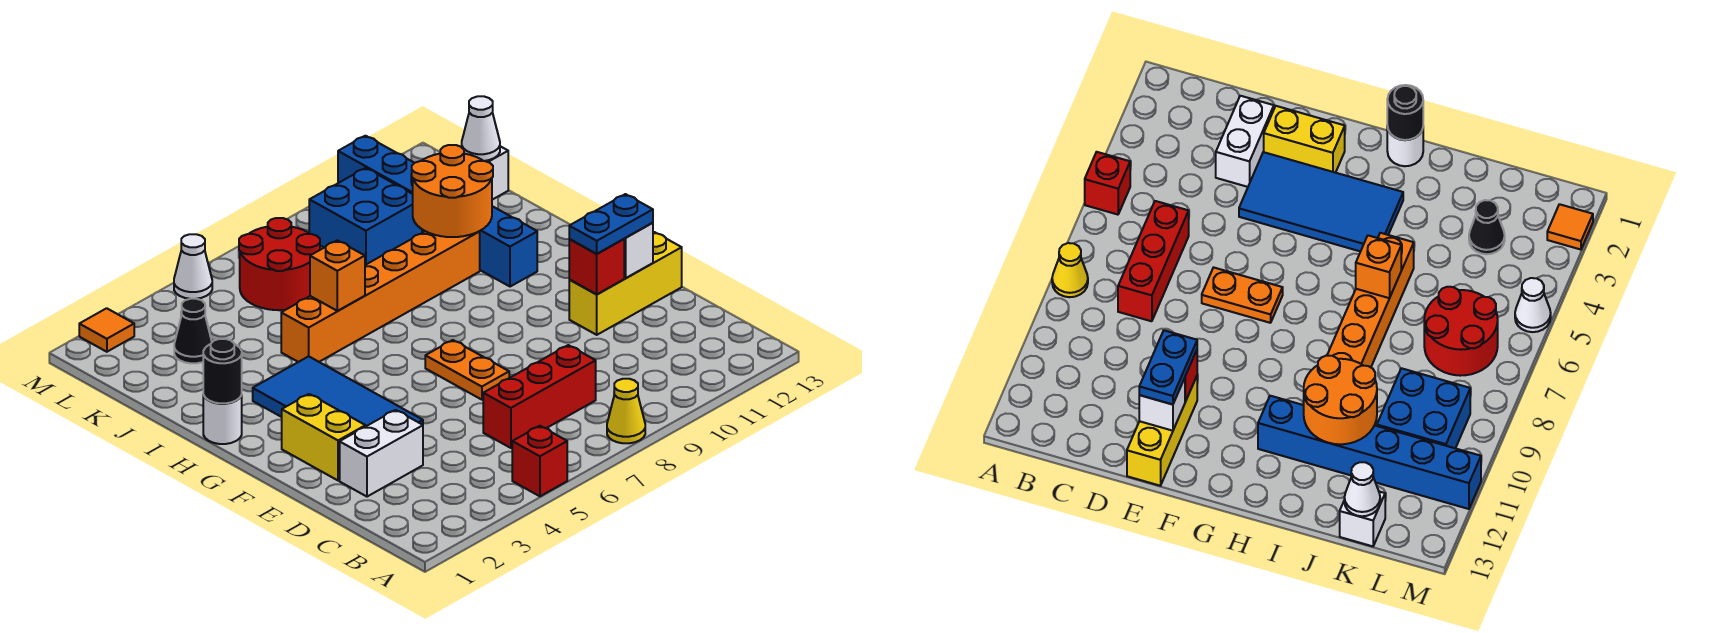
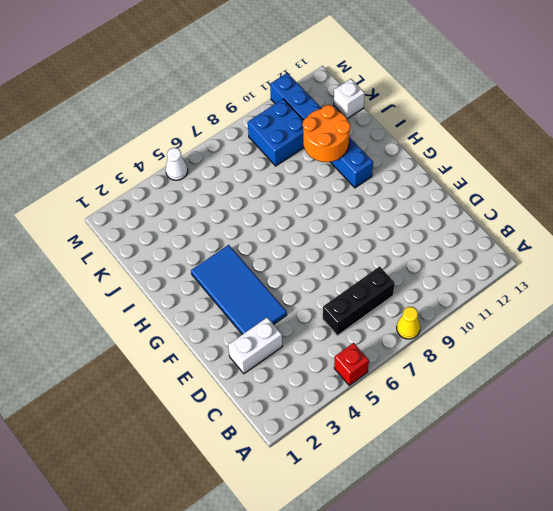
black brick C6:C8 level 1 -> red brick C6:C8 level 1
none -> yellow brick E2:F2 level 1
none -> orange plate E7:F7 level 1
none -> yellow brick E11:E13 level 1

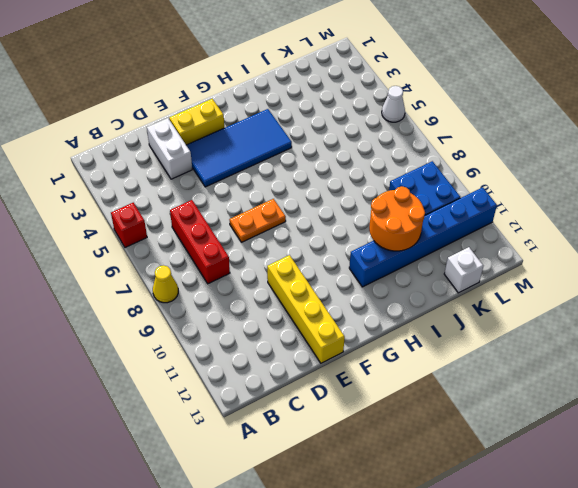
yellow brick E10:E13 level 1 -> yellow brick E11:E13 level 1
none -> white round brick H1 level 1
none -> orange brick I5:I10 level 1
none -> black cone K3 level 1

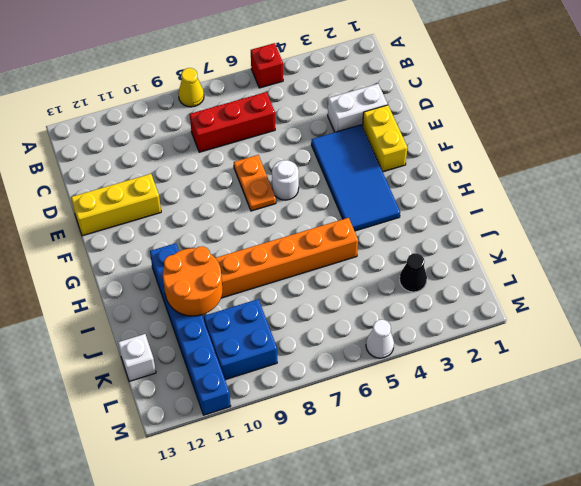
white round brick F6 level 1 -> white round brick H1 level 1
none -> red round brick K6:L7 level 1
none -> orange tile M2 level 1
none -> red brick E11 level 2

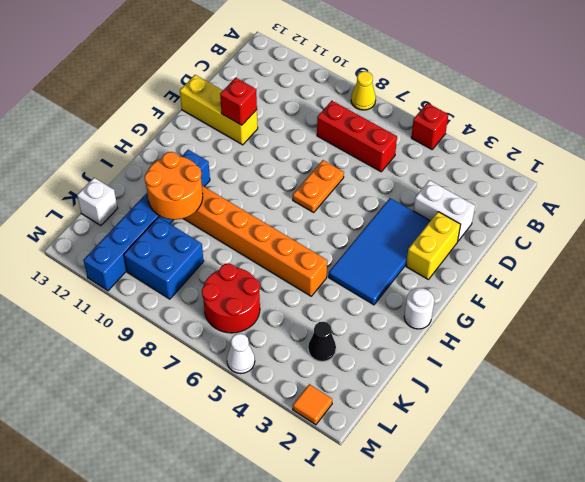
none -> white brick E12 level 2
none -> black round brick H1 level 2
none -> orange brick I6 level 2

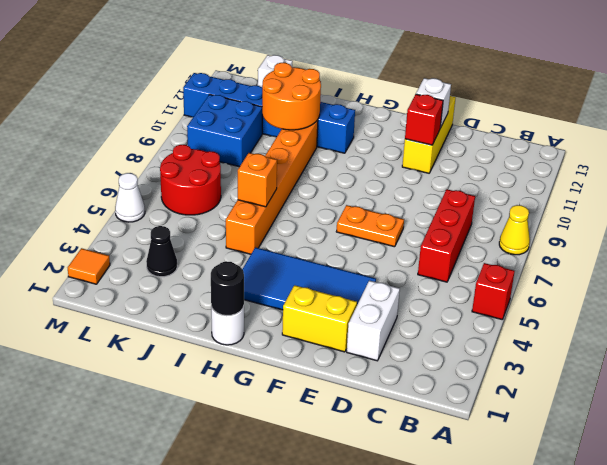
none -> white cone K13 level 2
none -> blue plate E11:E12 level 3

